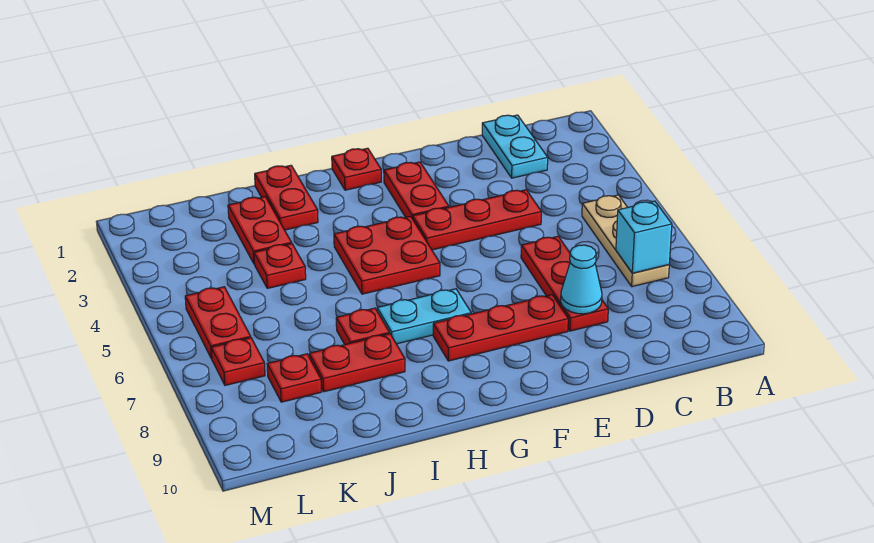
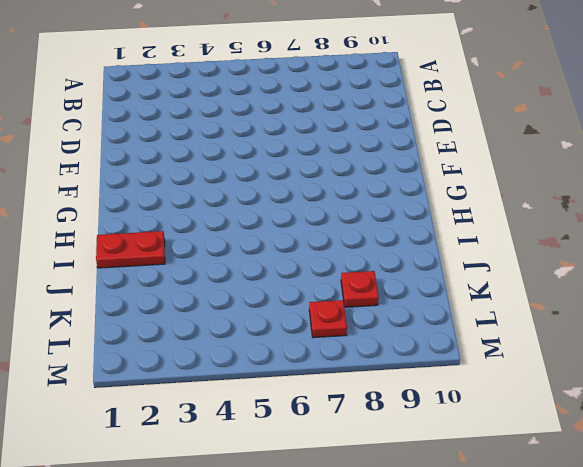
none -> tan plate B5:B7 level 1
none -> cyan plate C1:C2 level 1
none -> red plate D4:F4 level 1

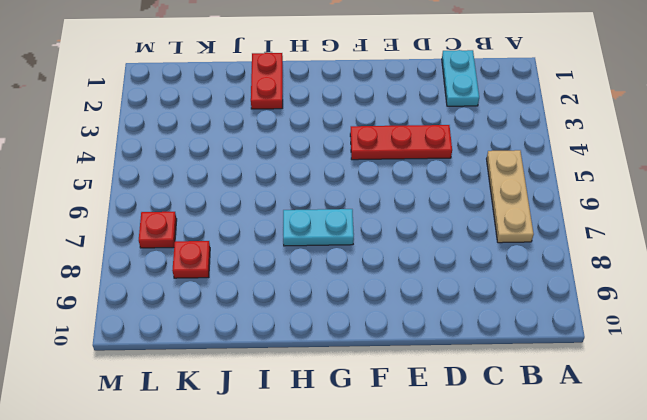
none -> red plate D6:D8 level 1
none -> red plate E8:G8 level 1
none -> red plate F2:F3 level 1

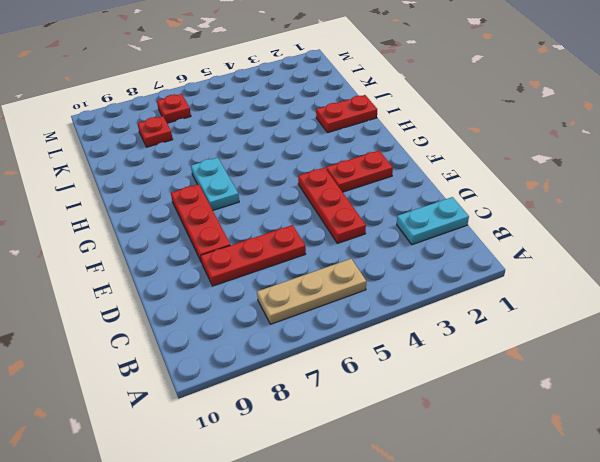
none -> red plate G1 level 1
none -> red plate G4:H5 level 1
none -> red plate I7 level 1

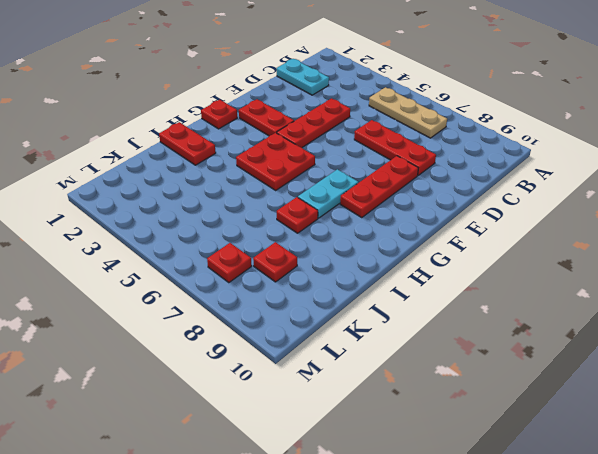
none -> red plate I8:J8 level 1
none -> red plate J2:J3 level 1
none -> red plate J4 level 1

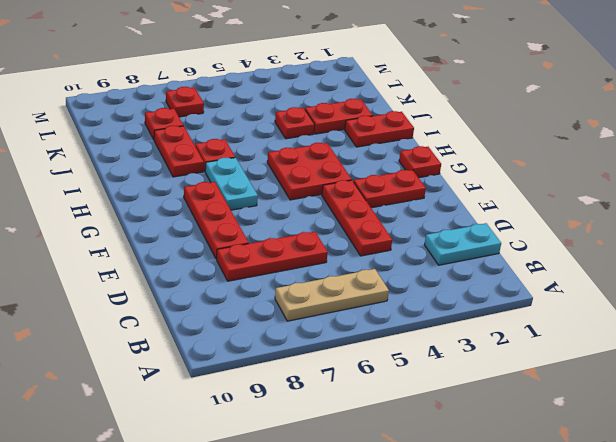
none -> red plate L5:L6 level 1
none -> cyan brick B7 level 2
none -> cyan cone D8 level 2

